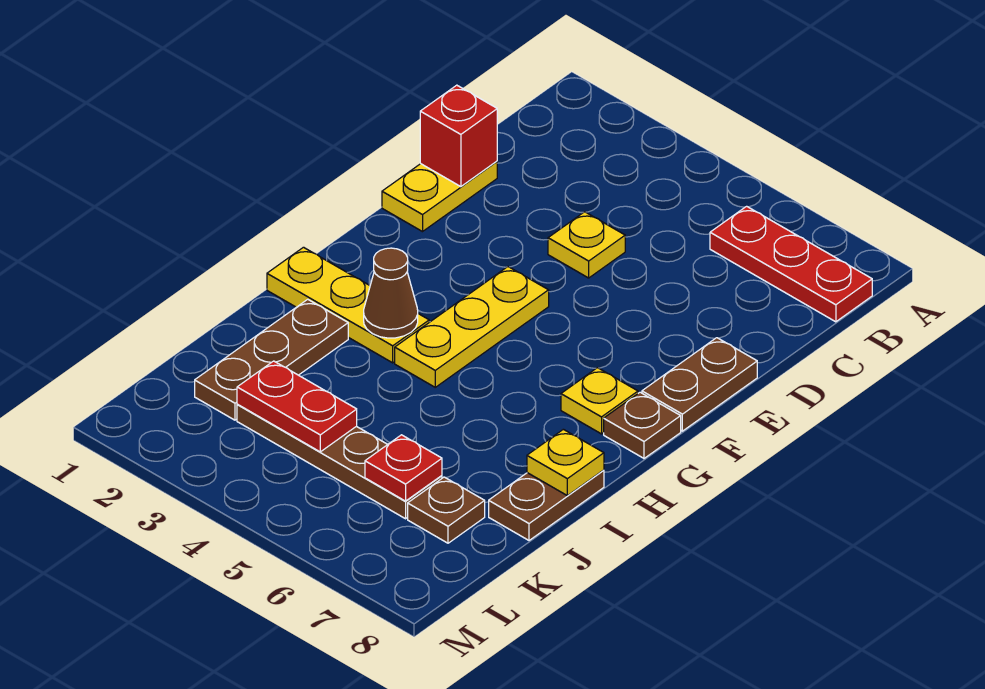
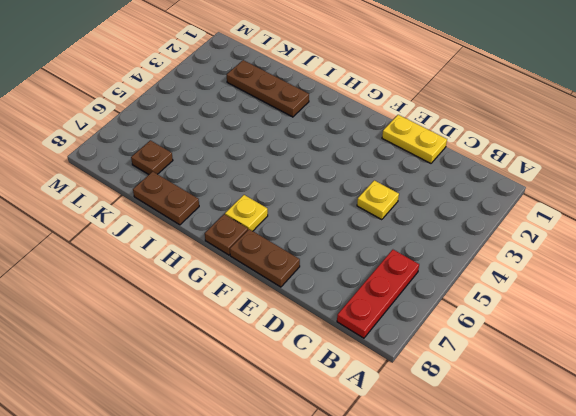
none -> yellow plate F4:H4 level 1
none -> yellow plate H1:H3 level 1
none -> brown plate K3:K6 level 1

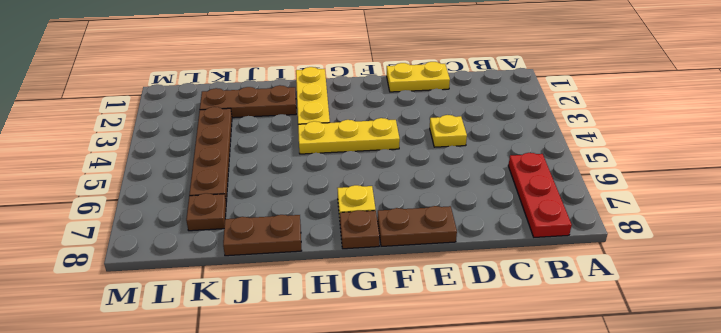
none -> red brick D1 level 2
none -> brown cone H3 level 2
none -> yellow plate I8 level 2

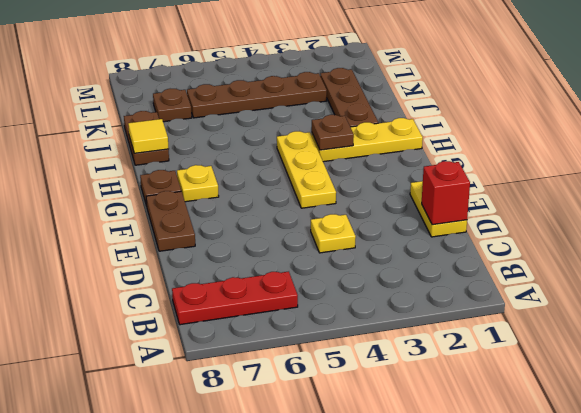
brown plate H3 level 2 -> brown cone H3 level 2
yellow tile I8 level 2 -> yellow plate I8 level 2
none -> red plate K3:K4 level 2
none -> red plate K6 level 2

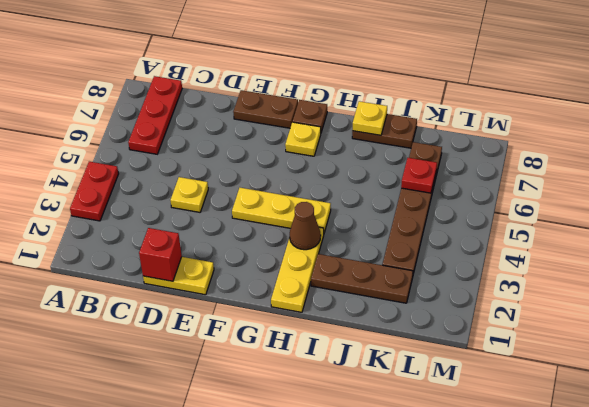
red plate A3:A4 level 1 -> red plate K3:K4 level 2

